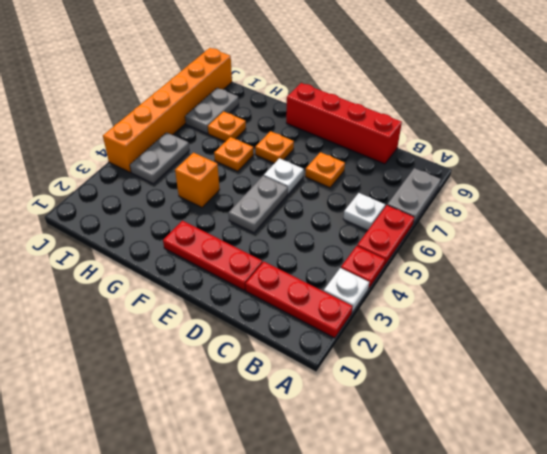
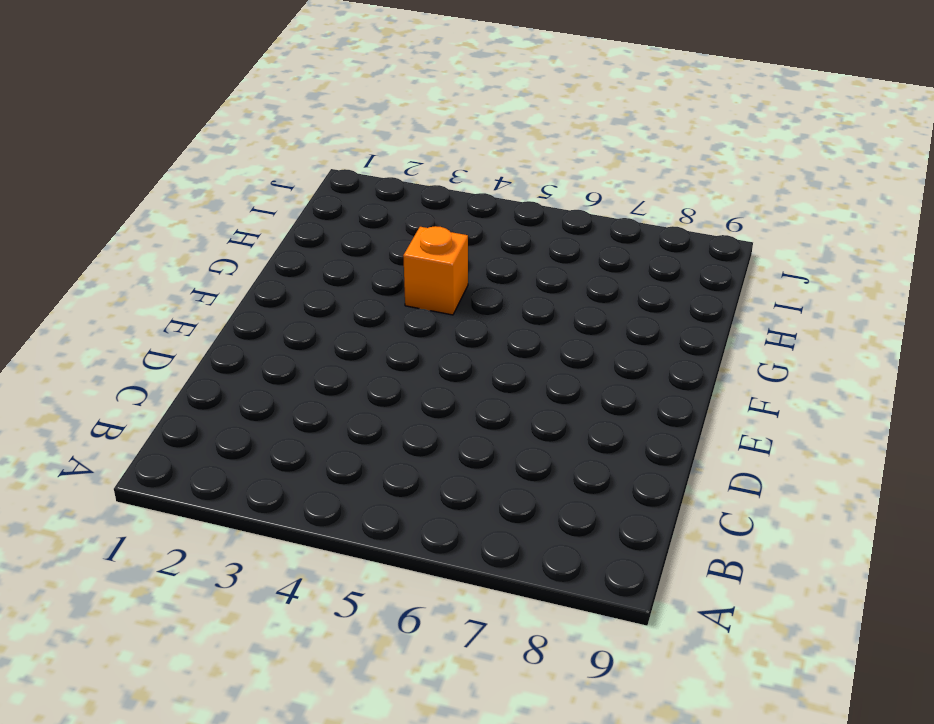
none -> red plate A2:C2 level 1
none -> white plate A3 level 1
none -> red plate A4 level 1

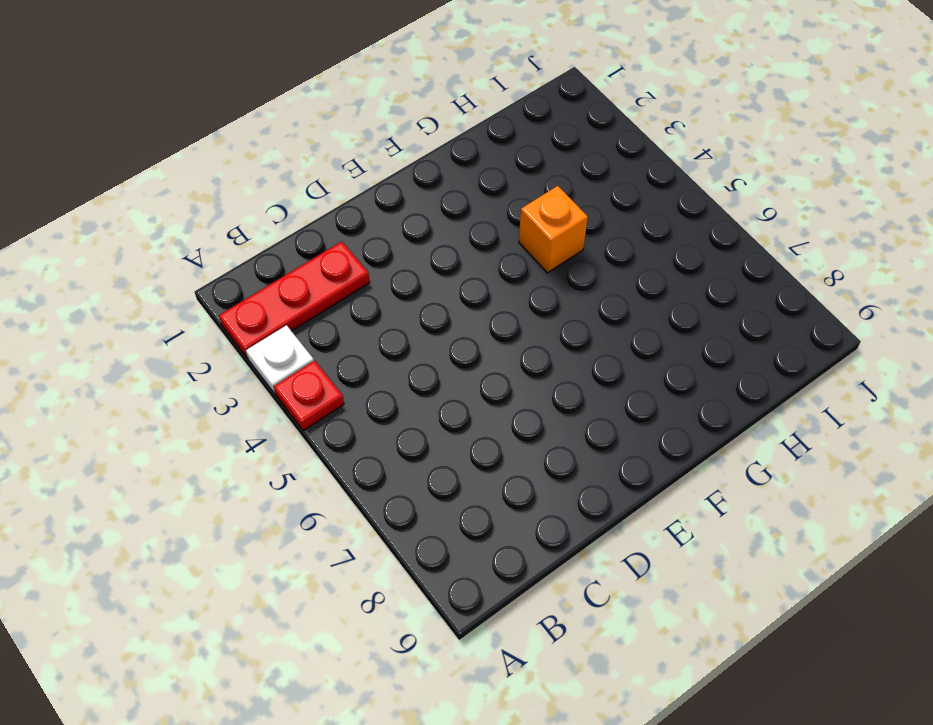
none -> red plate A5:A6 level 1
none -> grey plate A7:A8 level 1
none -> white plate B6 level 1

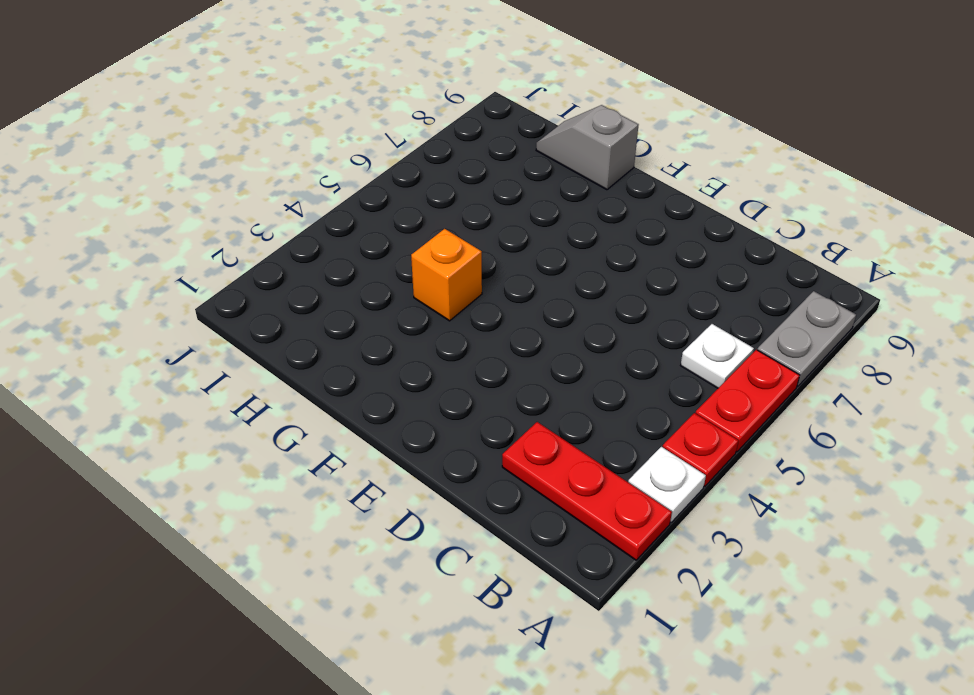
grey slope G9:H9 level 1 top G -> none
none -> red brick C9:F9 level 1
none -> red plate D2:F2 level 1
none -> orange plate D7 level 1

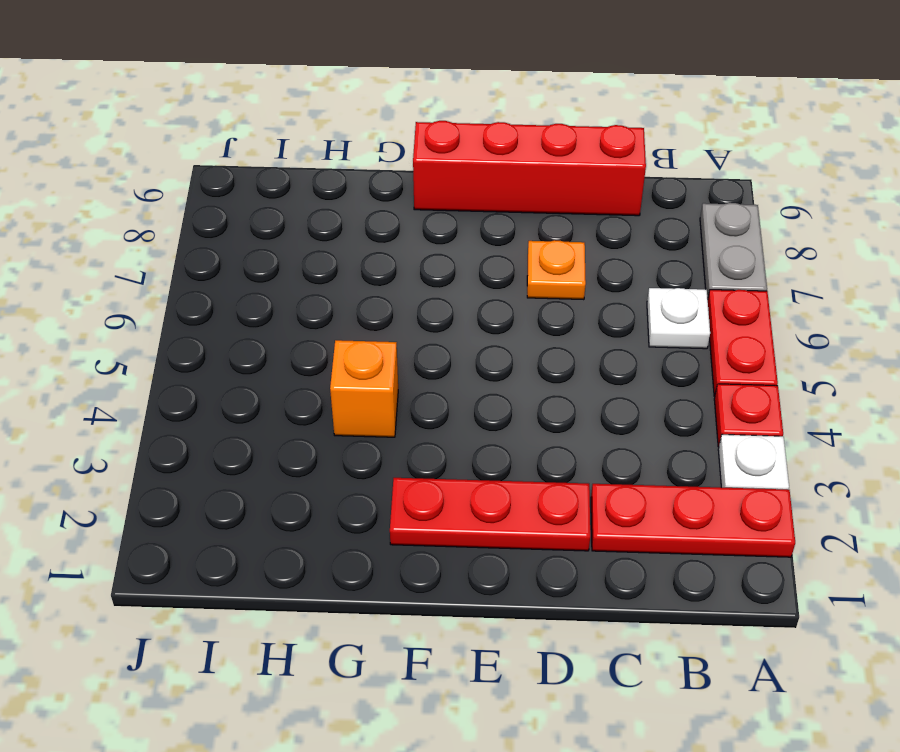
none -> grey plate E4:E5 level 1
none -> white plate E6 level 1
none -> orange plate F7 level 1

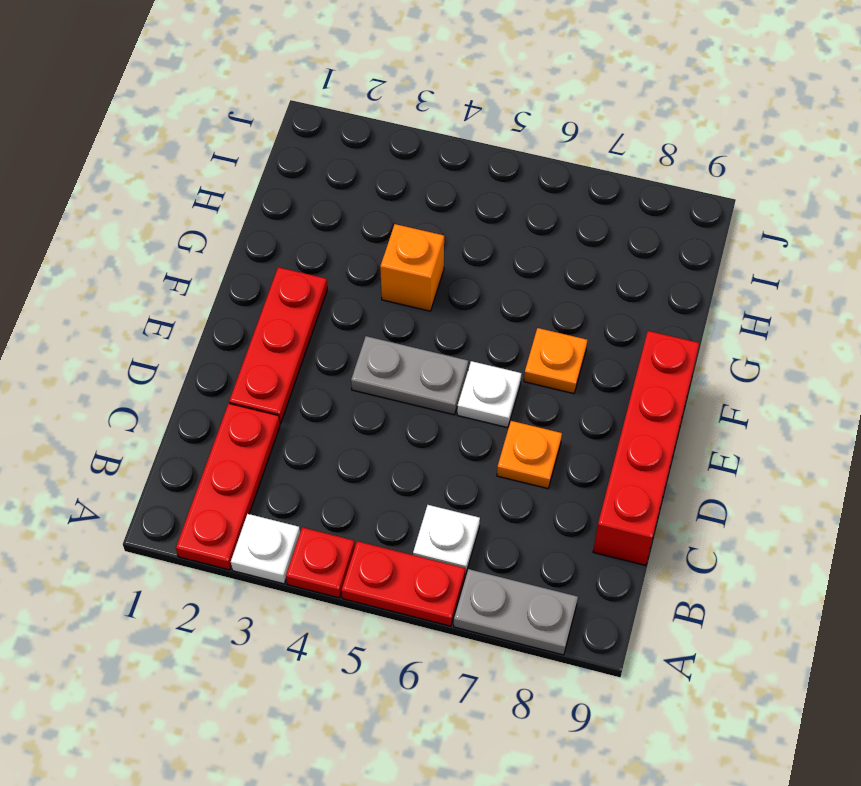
none -> orange plate G6 level 1
none -> orange plate H7 level 1
none -> grey plate I4:I5 level 1

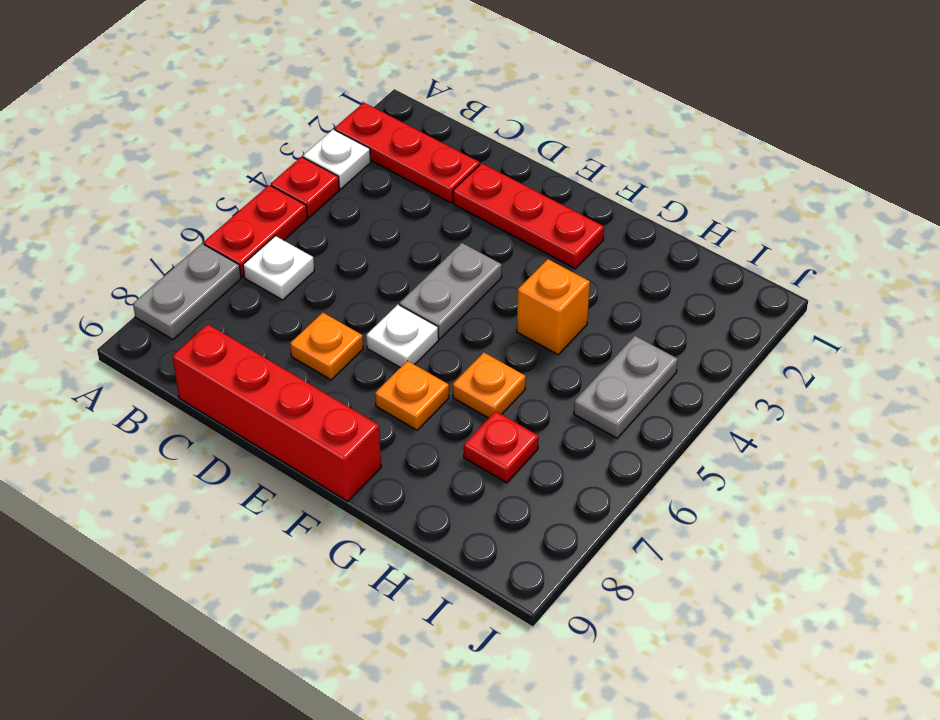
red plate H7 level 1 -> orange plate H7 level 1
none -> grey plate I7:I8 level 1
none -> orange brick J4:J9 level 1

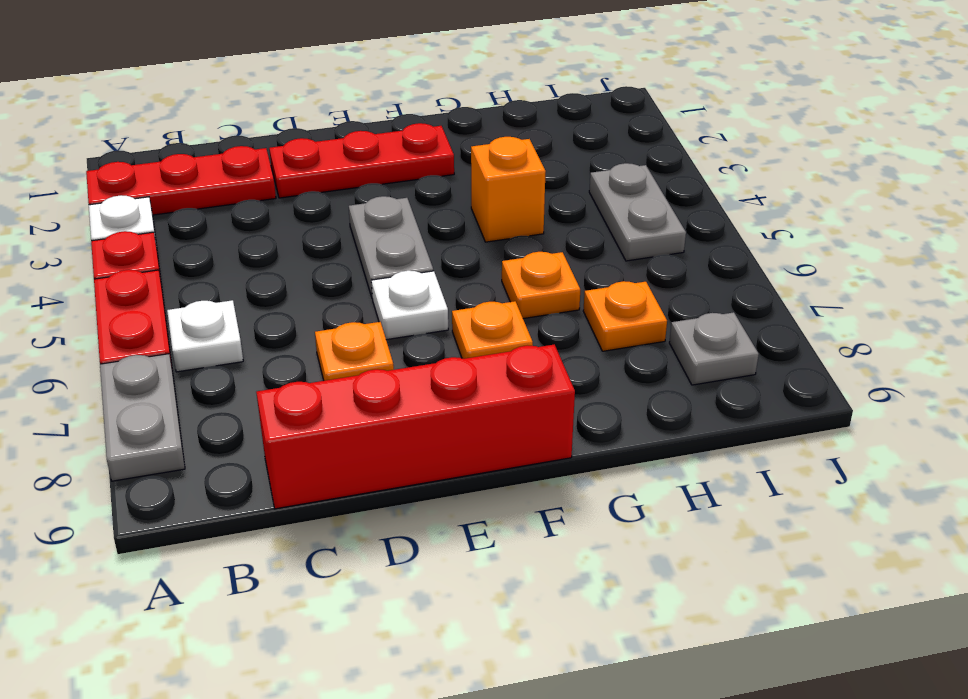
grey plate I8 level 1 -> grey plate I7:I8 level 1
none -> orange brick J4:J9 level 1

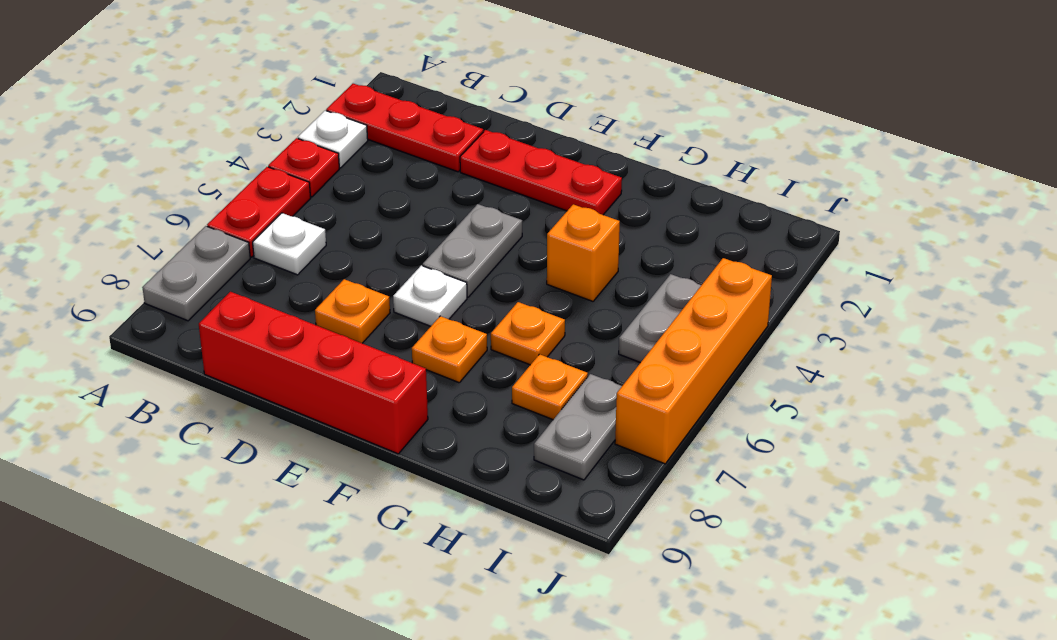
orange brick J4:J7 level 1 -> orange brick J4:J9 level 1

